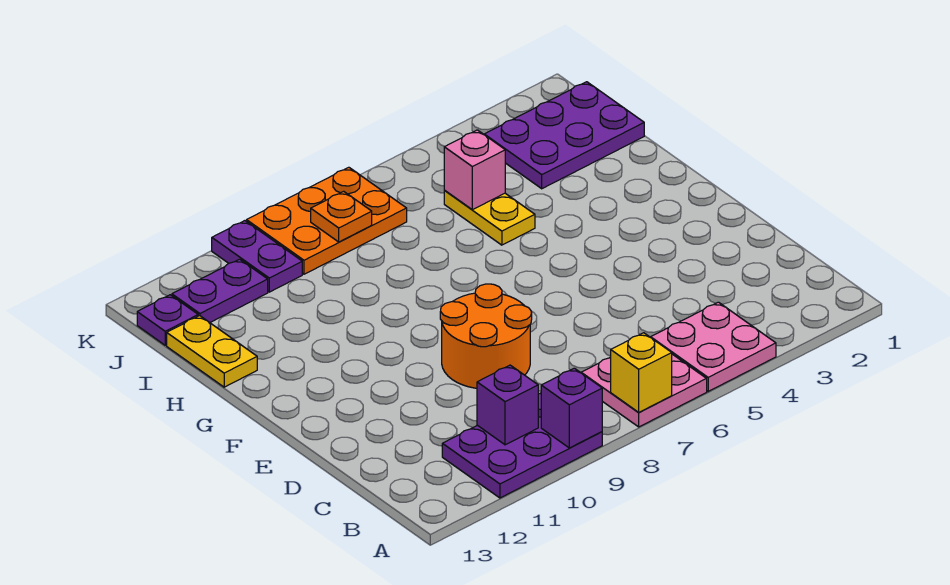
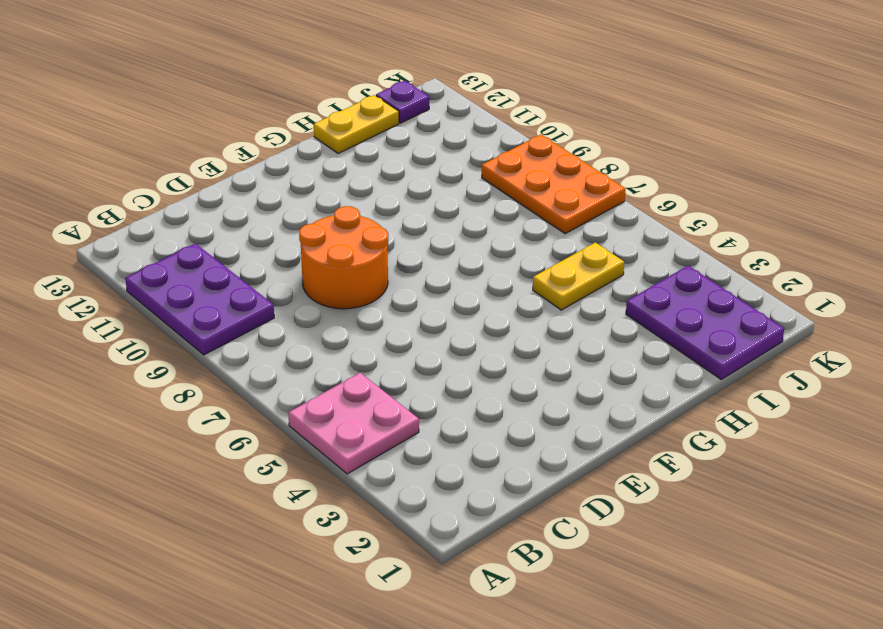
none -> pink plate A6:B7 level 1
none -> purple plate J10:K10 level 1
none -> purple plate J11:J12 level 1

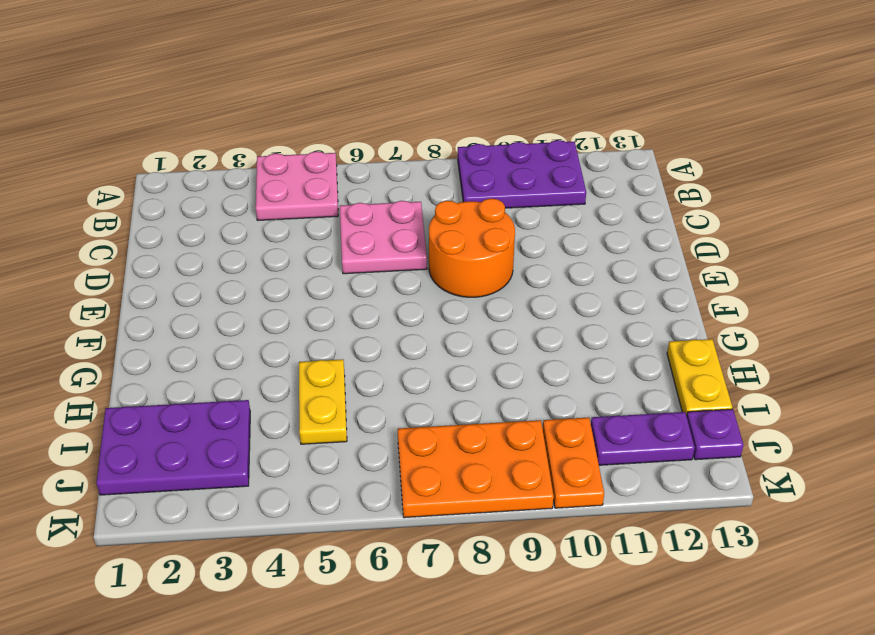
pink plate C6:D7 level 1 -> pink plate A6:B7 level 1
orange plate J10:K10 level 1 -> purple plate J10:K10 level 1
none -> yellow brick A7 level 2
none -> purple brick A9 level 2
none -> purple brick B10 level 2

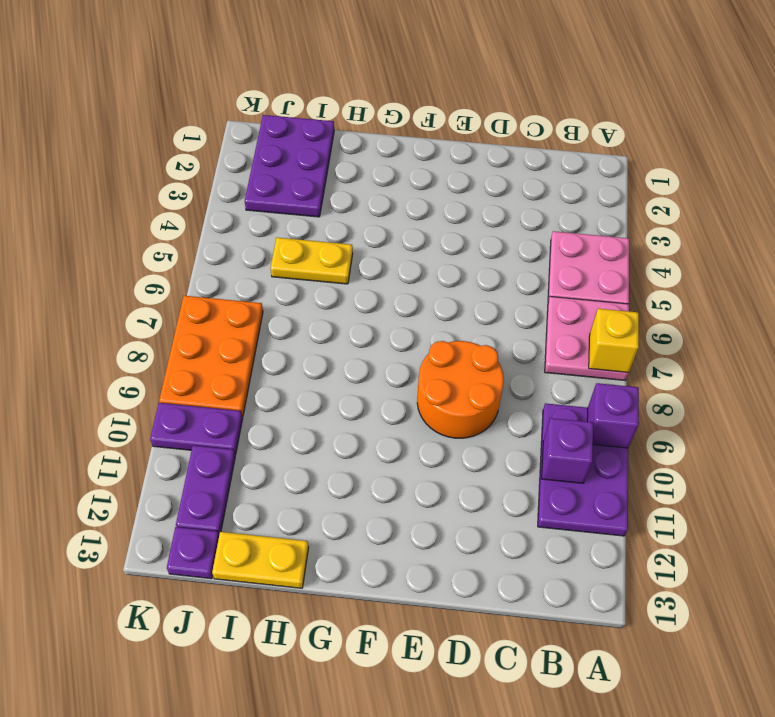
none -> pink brick I5 level 2
none -> orange plate J8 level 2

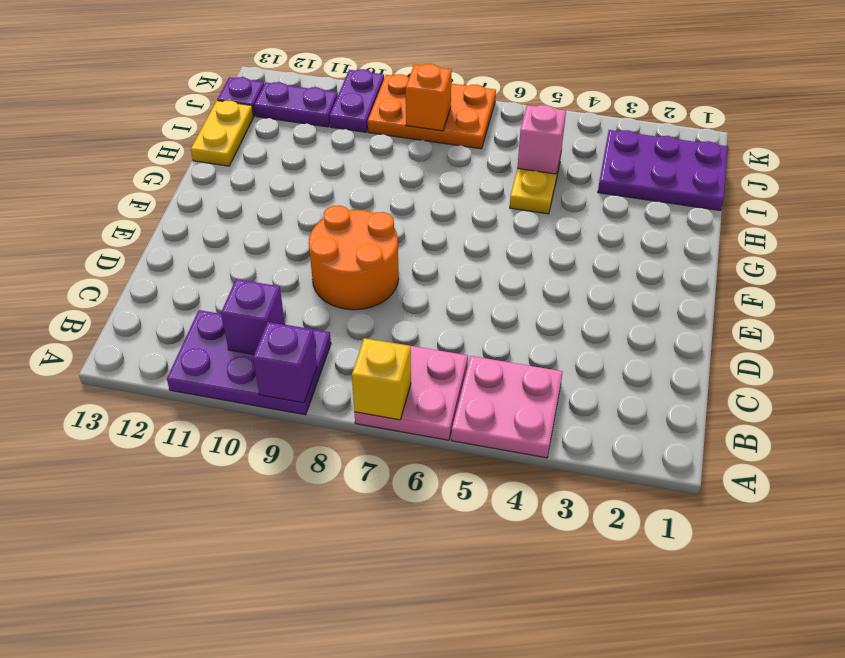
orange brick J8 level 2 -> orange plate J8 level 2

